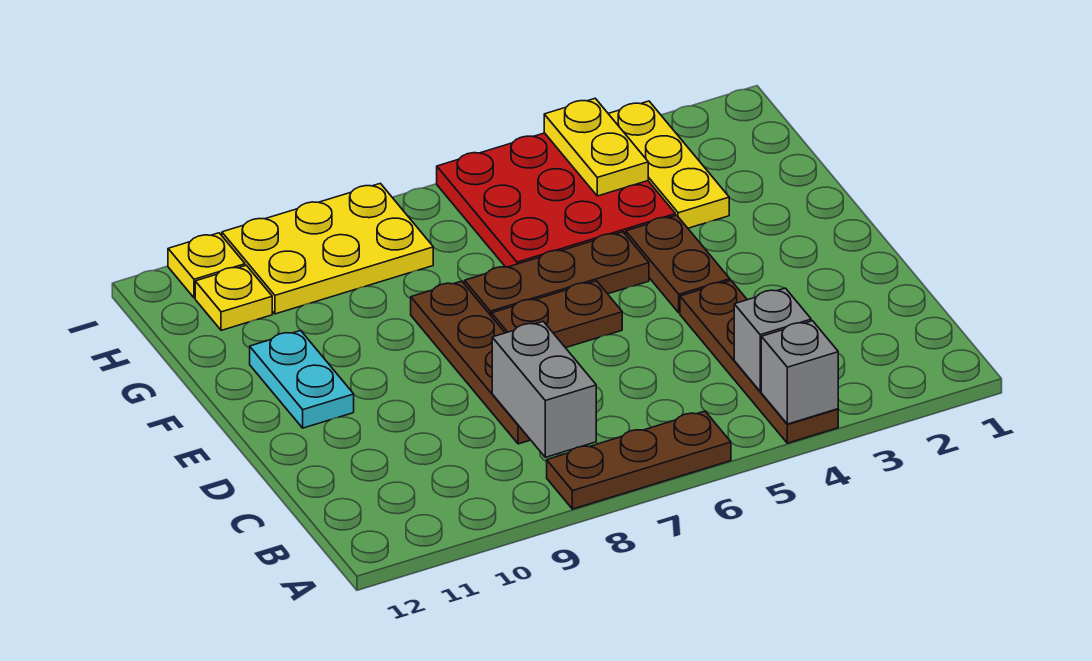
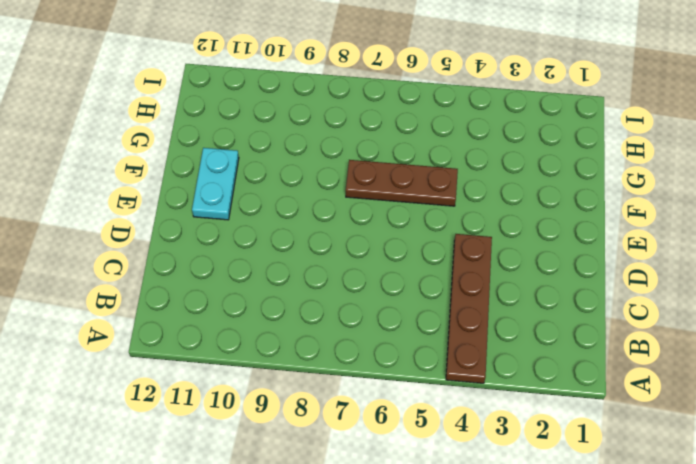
none -> brown plate A6:A8 level 1
none -> brown plate C8:F8 level 1
none -> brown plate E4:F4 level 1

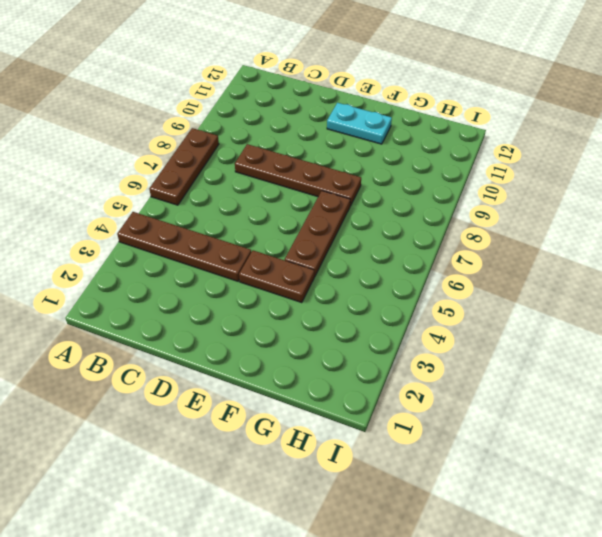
none -> brown plate E6:E7 level 1
none -> yellow plate G3:I3 level 1
none -> red plate G4:I6 level 1

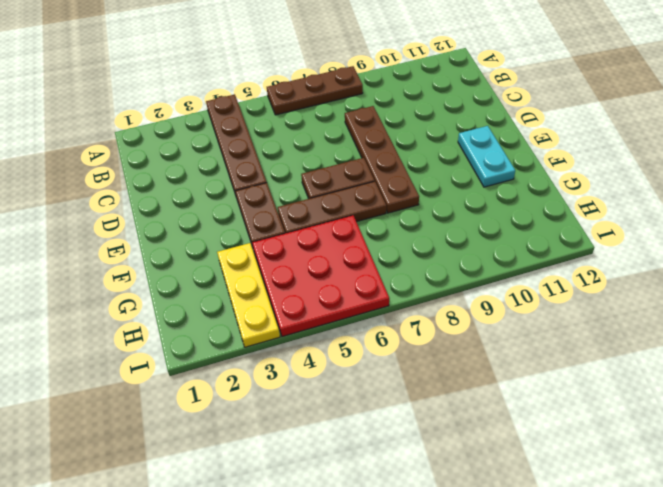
none -> yellow plate H8:I10 level 1
none -> yellow plate H11 level 1
none -> yellow plate I11 level 1

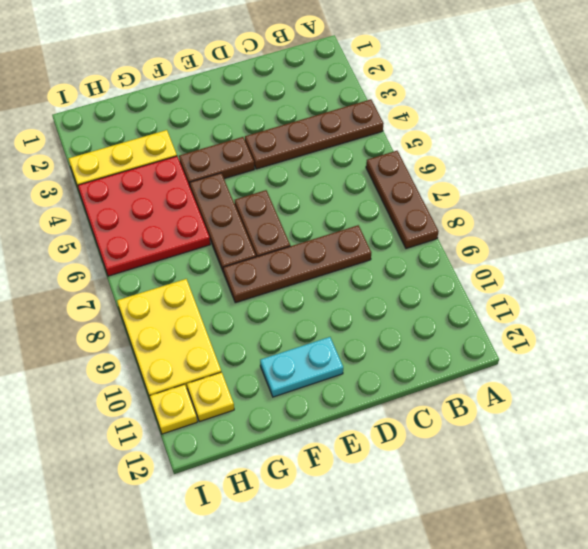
none -> grey brick A4 level 2
none -> grey brick B4 level 2
none -> grey brick B8:C8 level 2

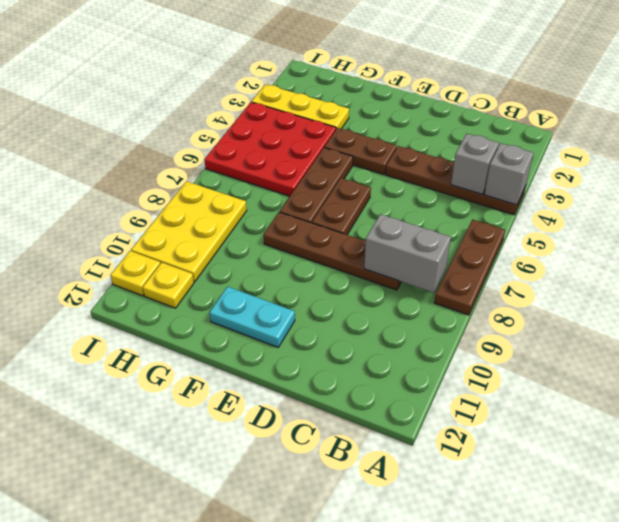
none -> yellow plate H4:I4 level 2

